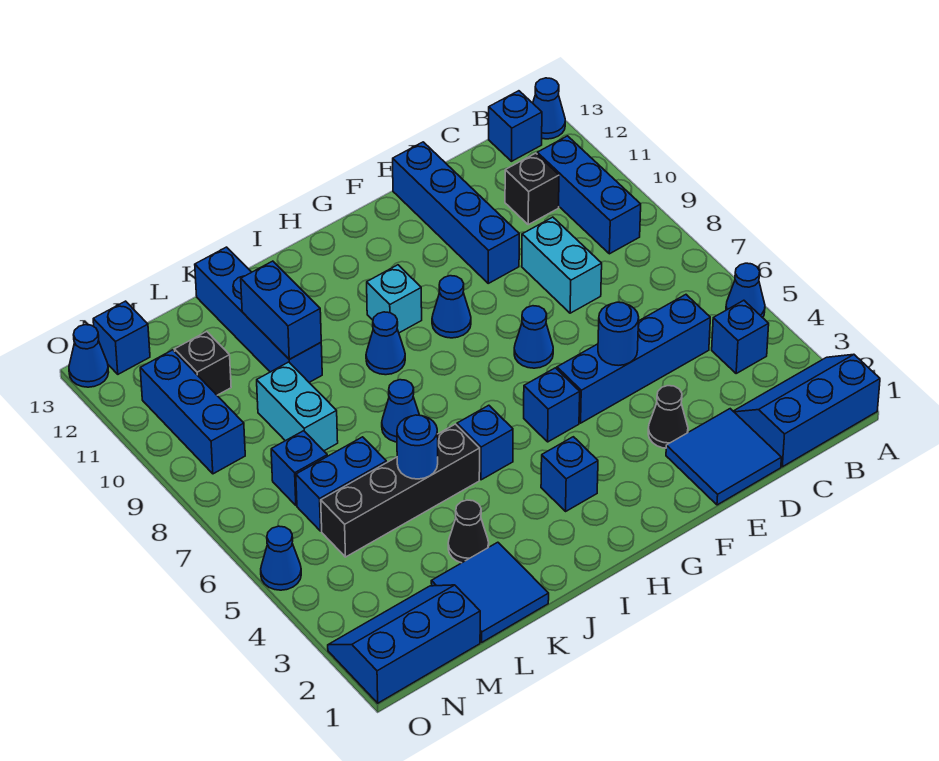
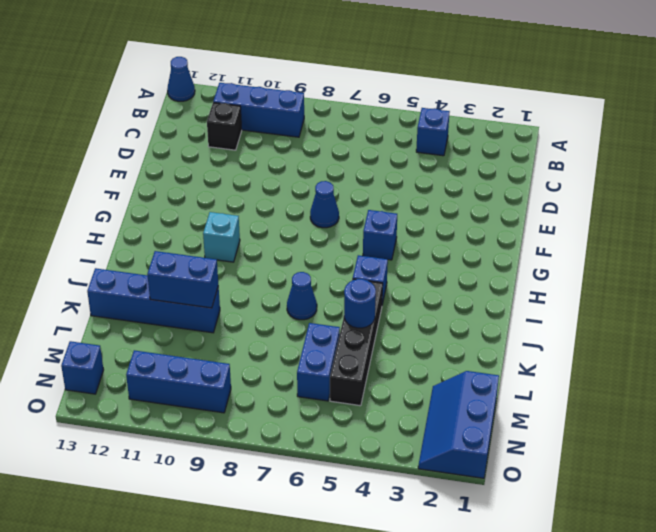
none -> blue slope A1:C2 level 1 top 1
none -> blue cone A5 level 1
none -> blue brick B13 level 1
none -> blue brick C5:F5 level 1

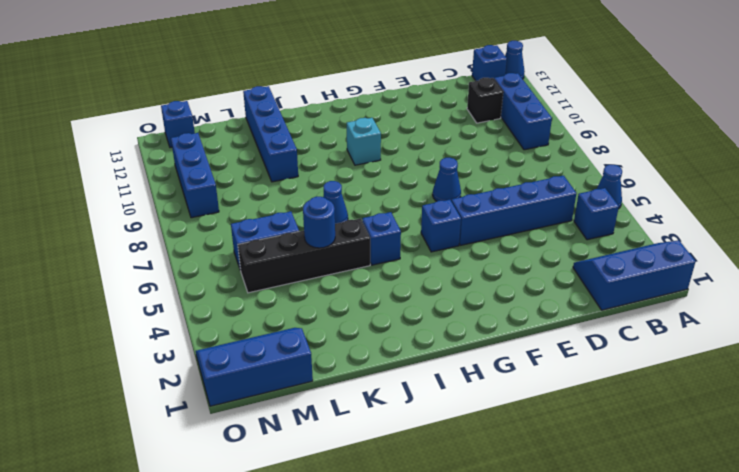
none -> blue tile D1:E2 level 1
none -> cyan brick D8:D9 level 1
none -> black cone E3 level 1
none -> blue brick E10:E13 level 1

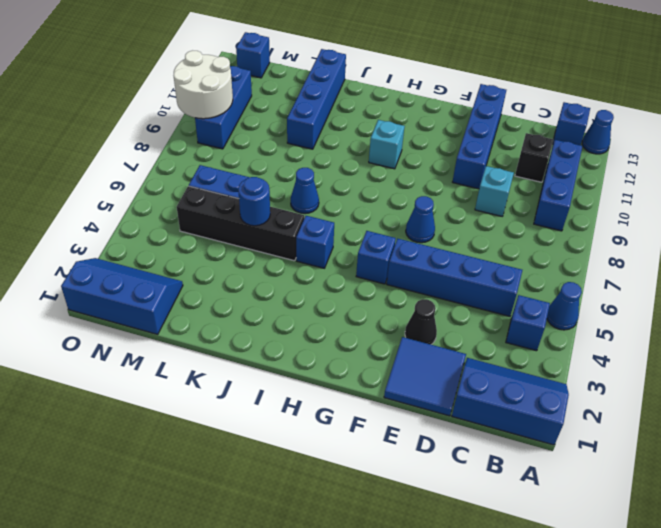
cyan brick D9 level 1 -> cyan brick D8:D9 level 1
white round brick N9:O10 level 2 -> none
none -> blue cone G9 level 1
none -> blue brick H3 level 1
none -> blue cone I9 level 1
none -> blue tile K1:L2 level 1

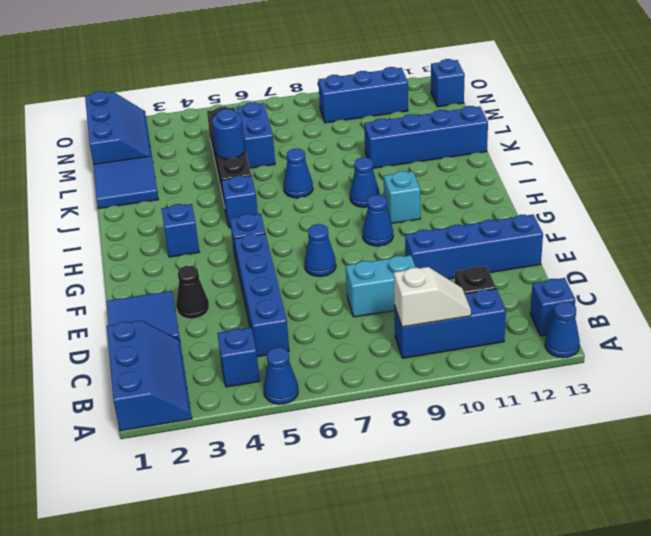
white slope B9:B10 level 2 top 9 -> none
none -> black cone K3 level 1
none -> cyan brick L8:L9 level 1
none -> blue brick M7 level 1
none -> black brick M11 level 1

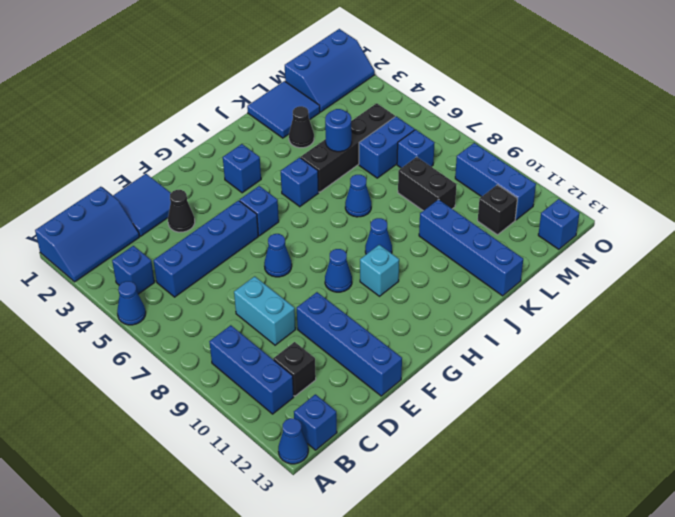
black brick L8:L9 level 1 -> cyan brick L8:L9 level 1
none -> blue cone O5 level 1
none -> blue cone O13 level 1
none -> blue round brick E5 level 2
none -> blue brick K10:K11 level 2

